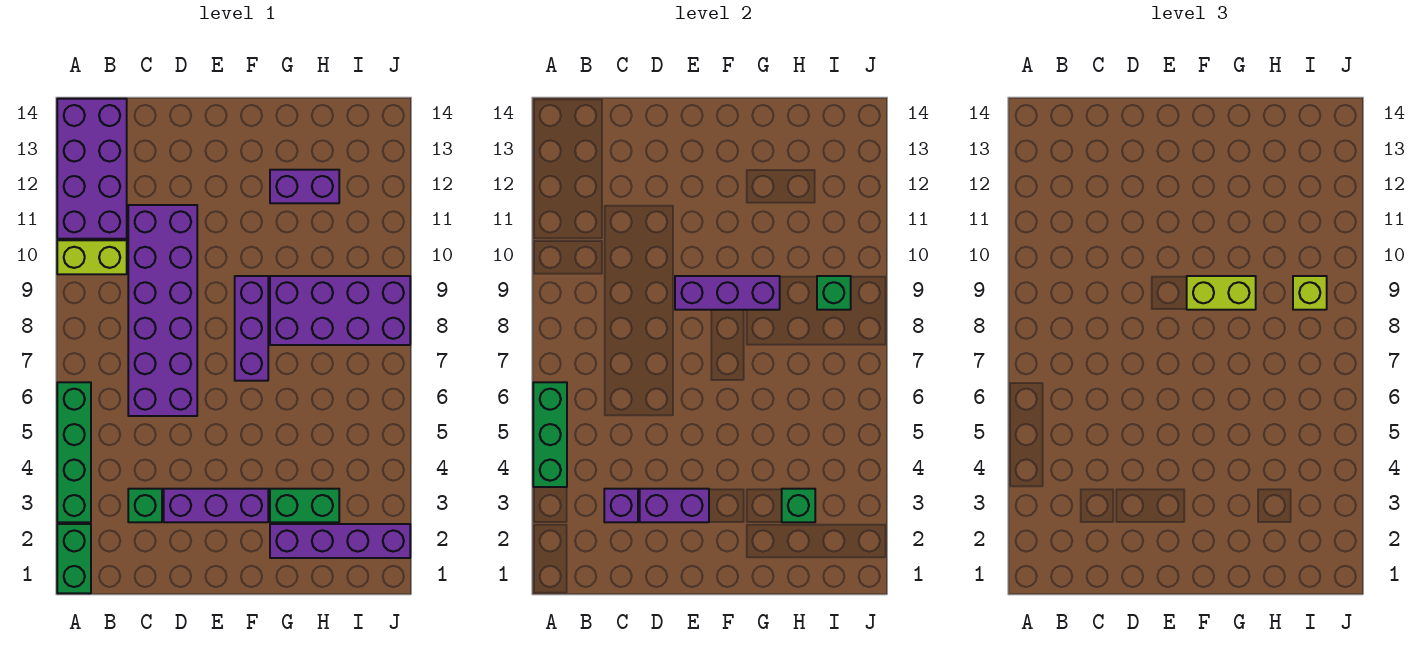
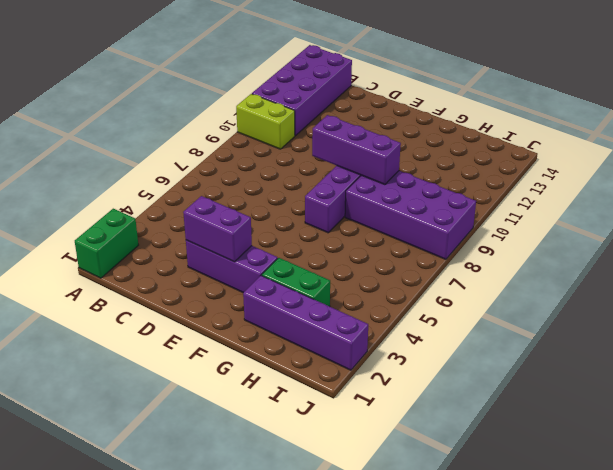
none -> green brick A3:A6 level 1
none -> green brick C3 level 1
none -> purple brick C6:D11 level 1

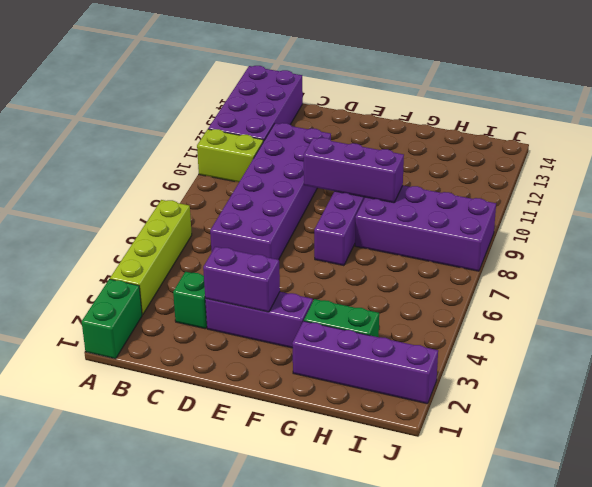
lime brick A3:A6 level 1 -> green brick A3:A6 level 1
none -> purple brick G12:H12 level 1
none -> green brick A4:A6 level 2
none -> purple brick C3 level 2

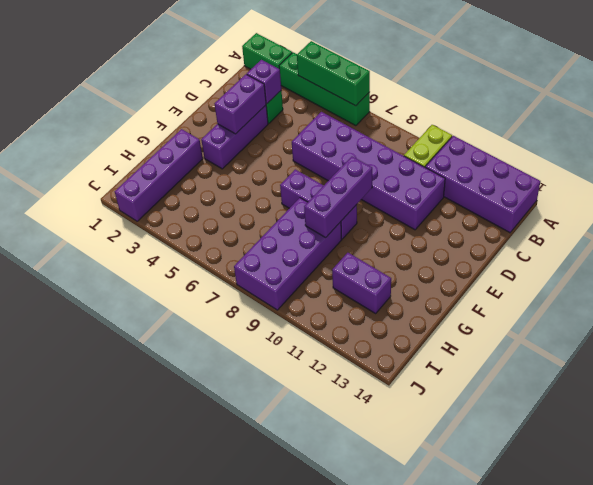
purple brick H11:H12 level 1 -> purple brick G12:H12 level 1
none -> green brick G3:H3 level 1
none -> green brick H3 level 2
none -> green brick I9 level 2

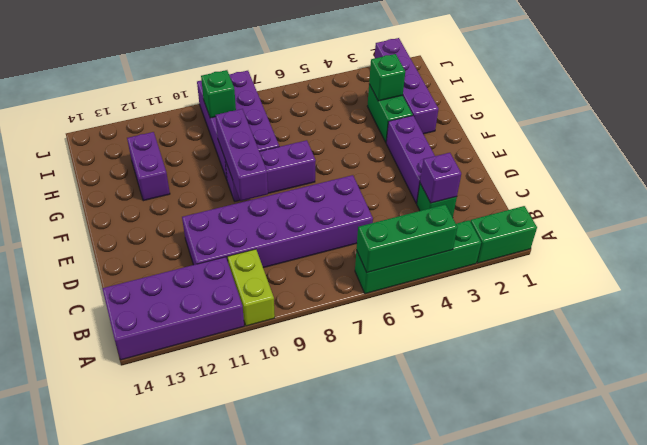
none -> purple brick D3:E3 level 2
none -> lime brick F9:G9 level 3
none -> lime brick I9 level 3

